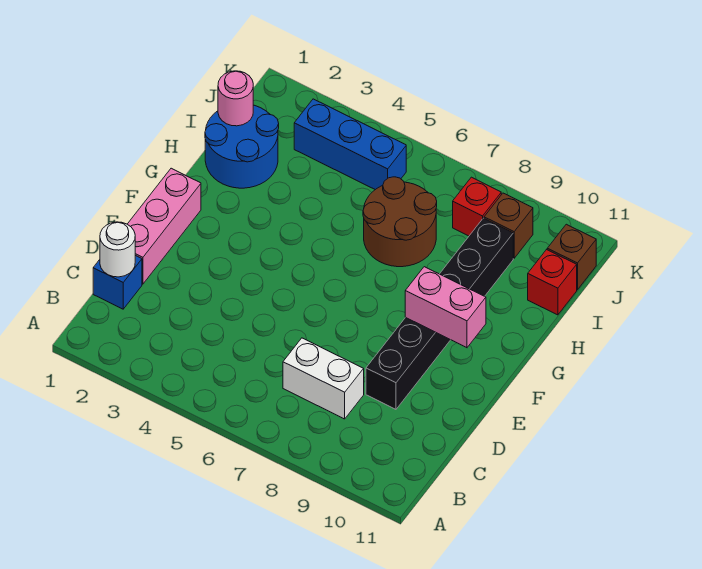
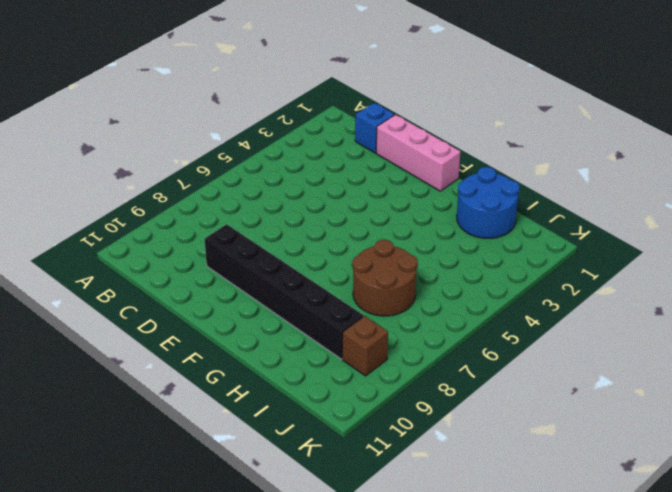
none -> white brick C7:C8 level 1
none -> red brick I11 level 1
none -> blue brick J3:J5 level 1

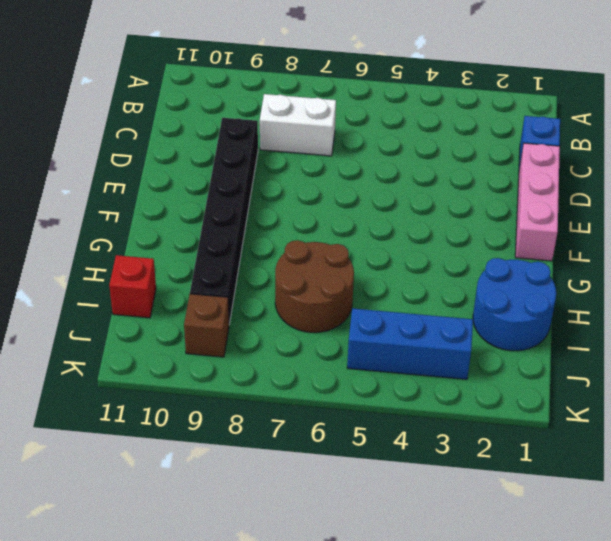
none -> red brick J8 level 1
none -> brown brick J11 level 1
none -> white round brick C1 level 2

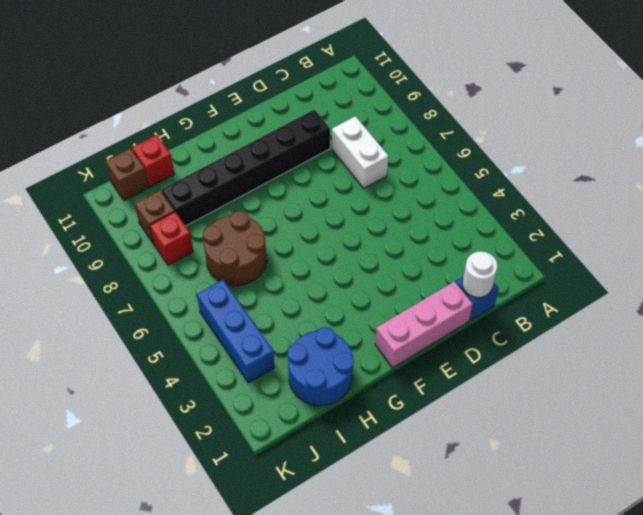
none -> pink brick F9:F10 level 2
none -> pink round brick I1 level 2

